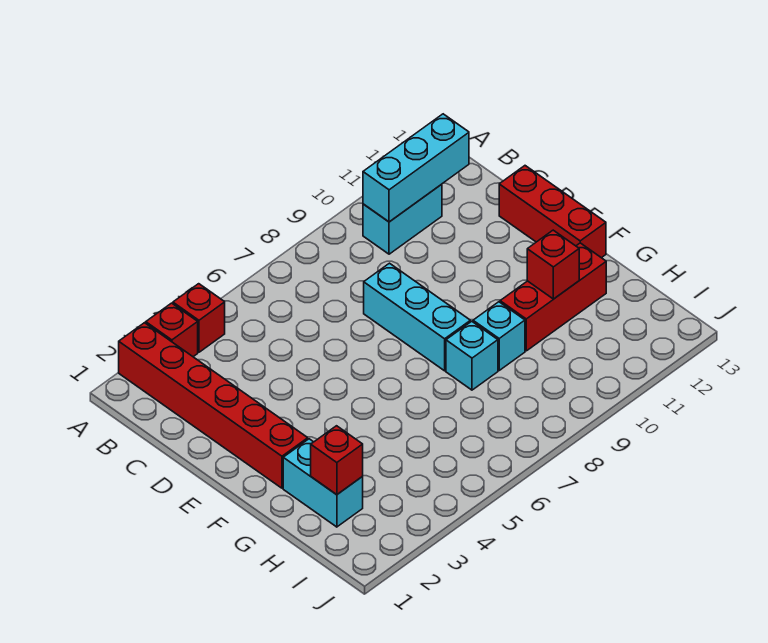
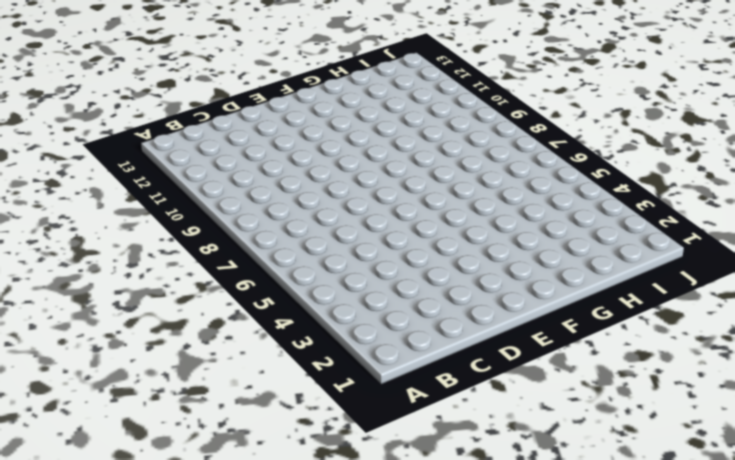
none -> red brick A2:F2 level 1
none -> red brick A3 level 1
none -> red brick A4 level 1

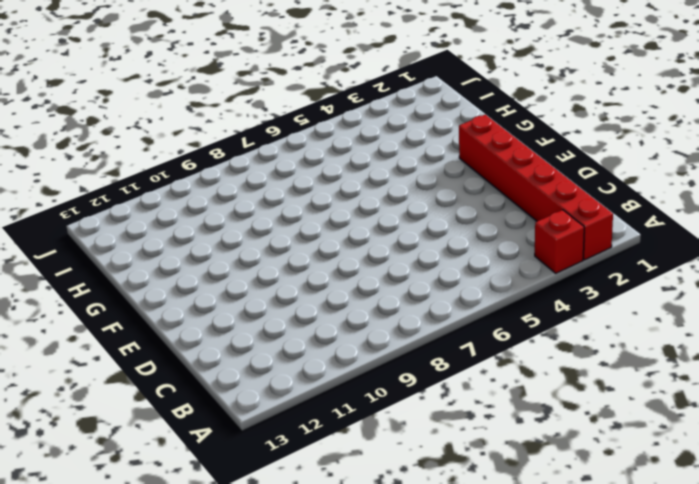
none -> red brick A4 level 1
none -> cyan brick B10:B11 level 1
none -> cyan brick D8:F8 level 1

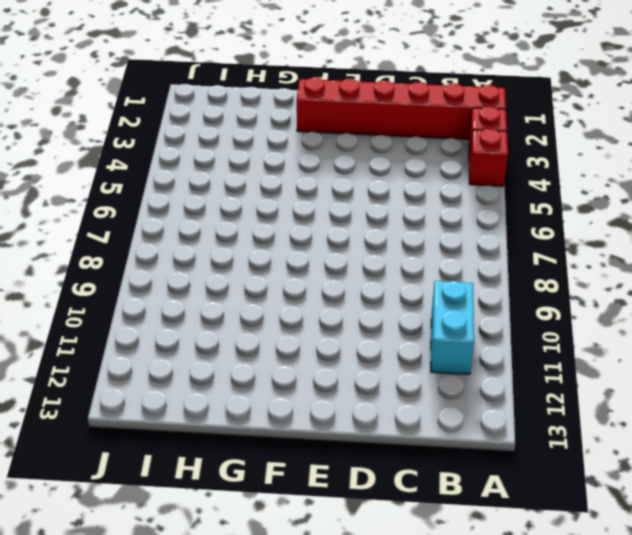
none -> cyan brick D8:F8 level 1
none -> red brick D13:F13 level 1
none -> cyan brick G2:H2 level 1

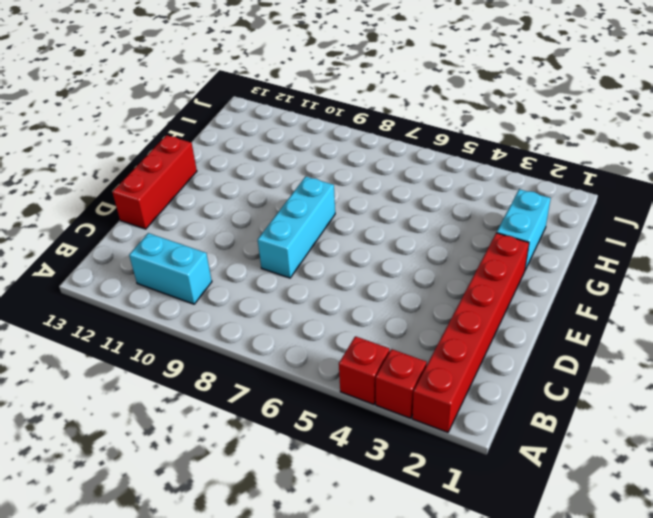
none -> cyan brick G8 level 1
none -> cyan brick G9 level 1
none -> red brick G10:G12 level 1

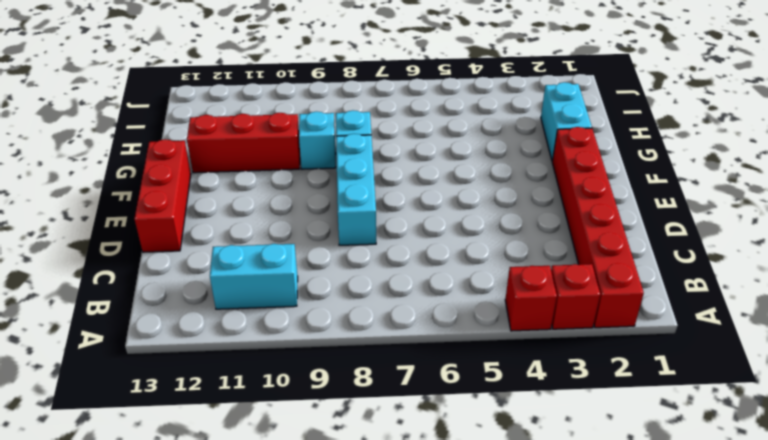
none -> cyan brick B10:B12 level 2
none -> red brick G11 level 2
none -> red brick H2 level 2

